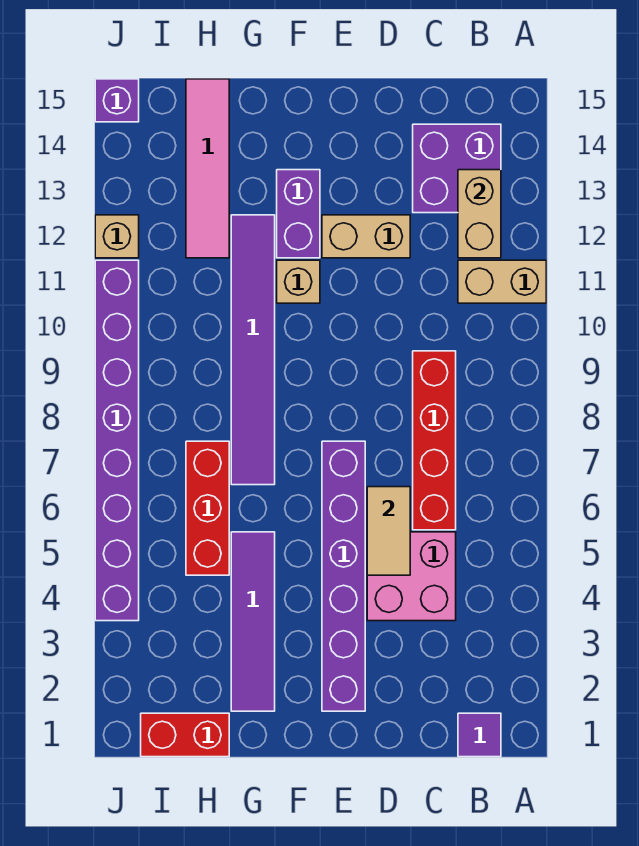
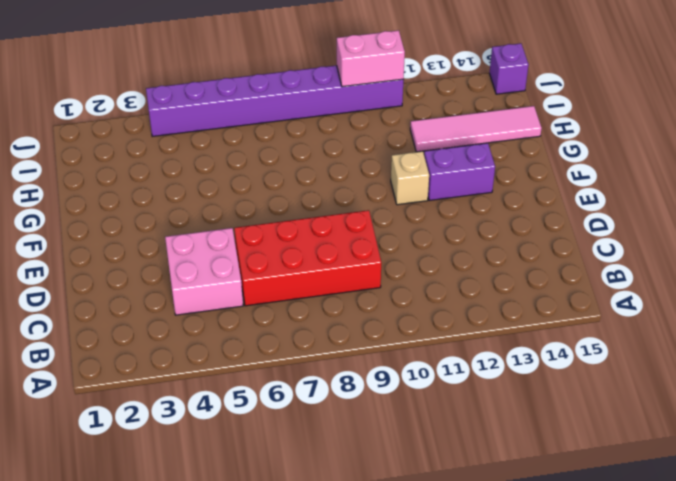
red brick C6:D9 level 1 -> red brick C6:C9 level 1
pink brick J10:J11 level 2 -> none
none -> tan brick A11:B11 level 1
none -> purple tile B1 level 1
none -> purple brick B13:C14 level 1

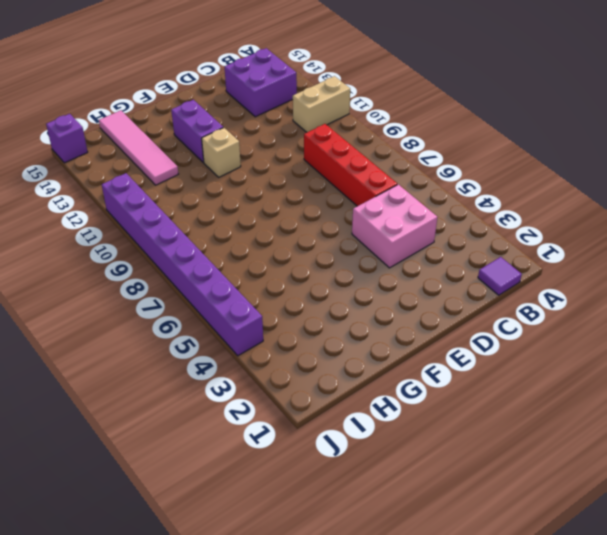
none -> tan brick D12:E12 level 1
none -> purple brick E2:E7 level 1
none -> purple tile G2:G5 level 1

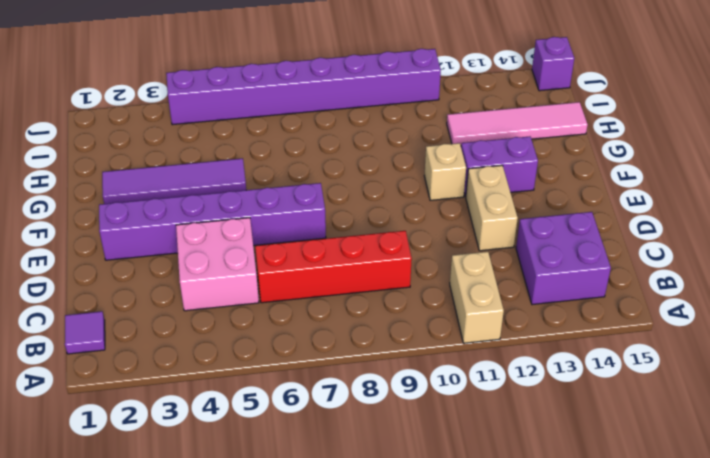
none -> purple tile G7:G12 level 1
none -> red brick H1:I1 level 1
none -> red brick H5:H7 level 1

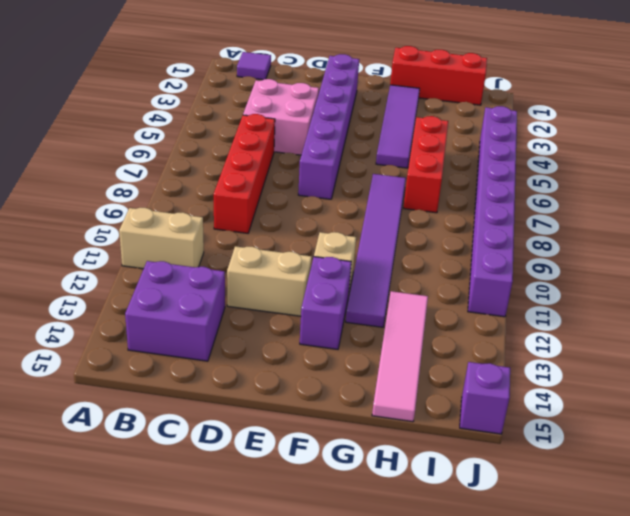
red brick G1:I1 level 1 -> red brick H1:I1 level 1
none -> tan brick J12 level 1
none -> tan brick B12:B13 level 2
none -> tan tile D5:D6 level 2

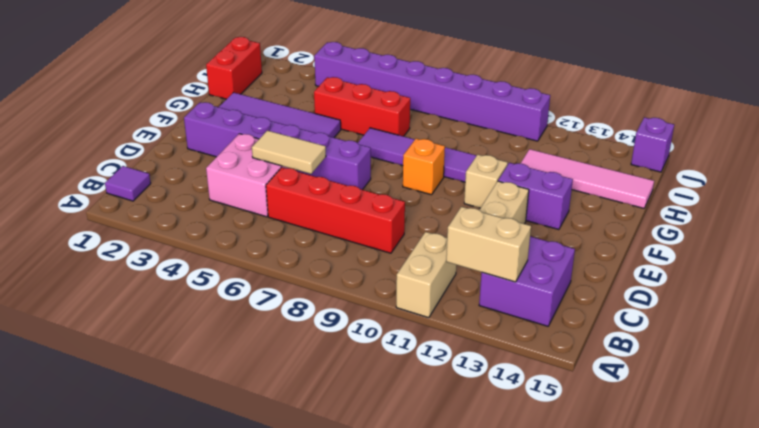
orange brick F9 level 1 -> none
none -> tan brick J12 level 1

